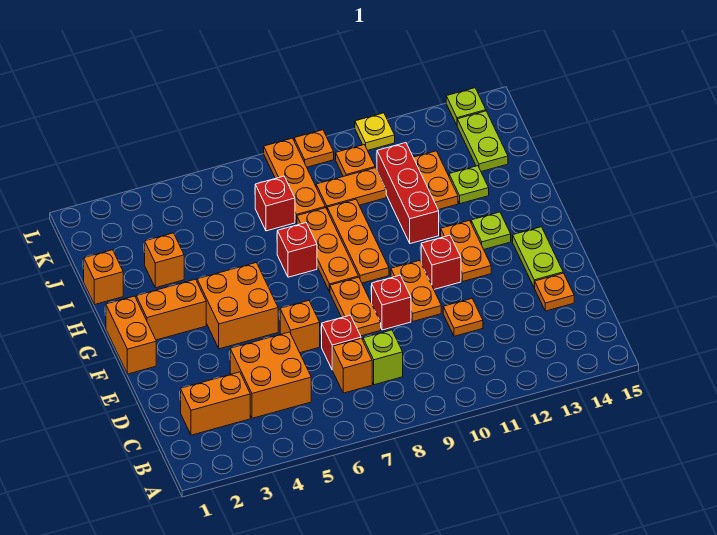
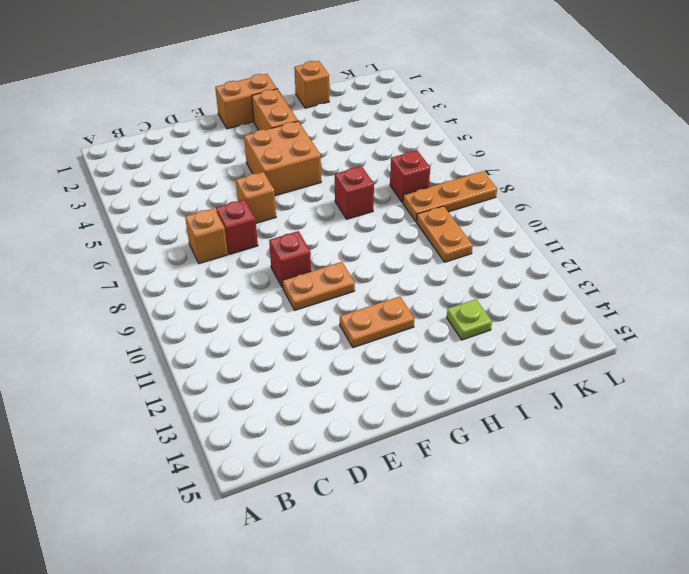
none -> orange brick C2:C3 level 1
none -> orange brick C4:D5 level 1
none -> lime brick C8 level 1
none -> orange plate D11 level 1

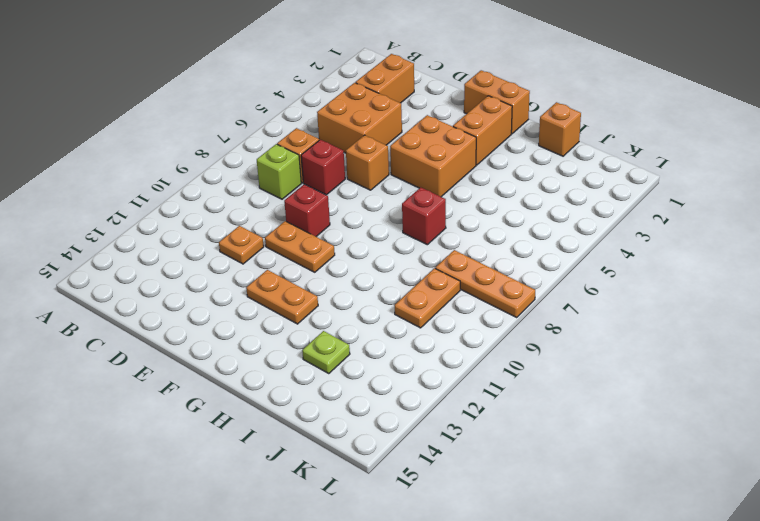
none -> orange plate D14 level 1
none -> orange plate E8:F8 level 1
none -> lime plate E14:F14 level 1
none -> red brick F11 level 1

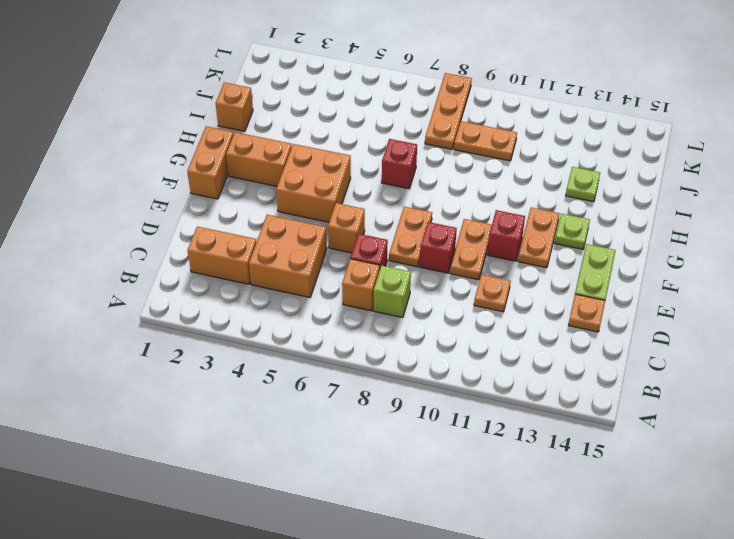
none -> orange plate G8:I8 level 1
none -> orange plate G9:I9 level 1
none -> red brick H11:J11 level 1
none -> orange brick I3 level 1

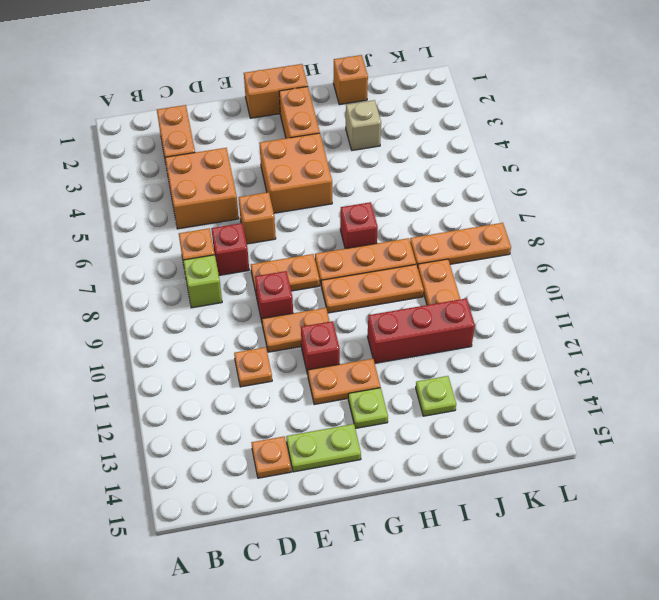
tan brick I3 level 1 -> orange brick I3 level 1
none -> orange plate I12:J12 level 1
none -> red brick J7 level 1
none -> lime plate J14:K14 level 1
none -> orange plate K10 level 1

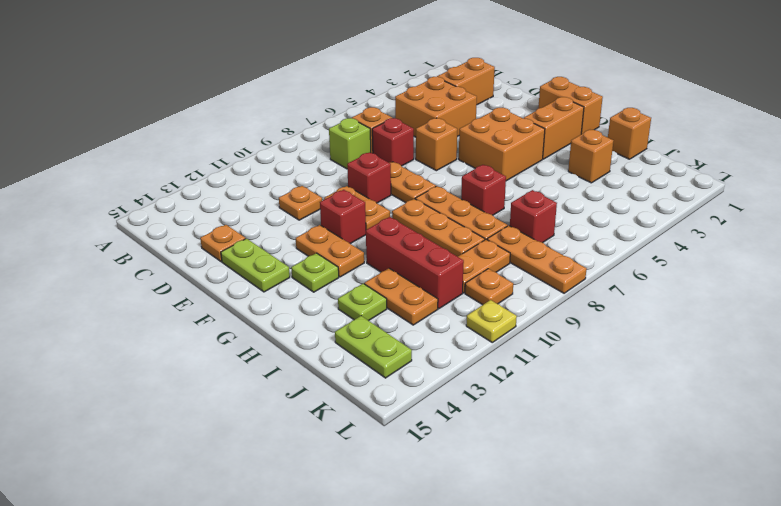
none -> orange plate L9 level 1
none -> lime plate L14 level 1

